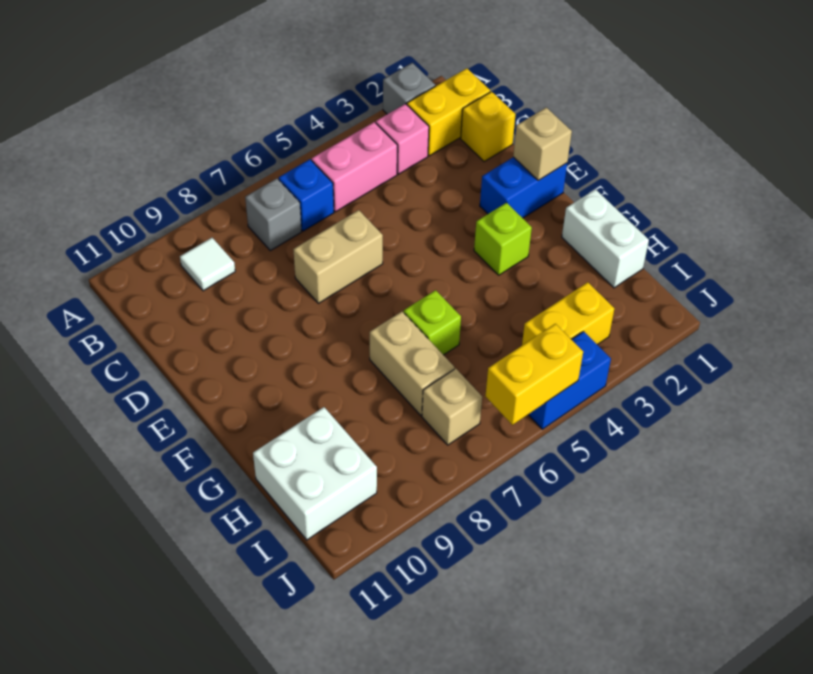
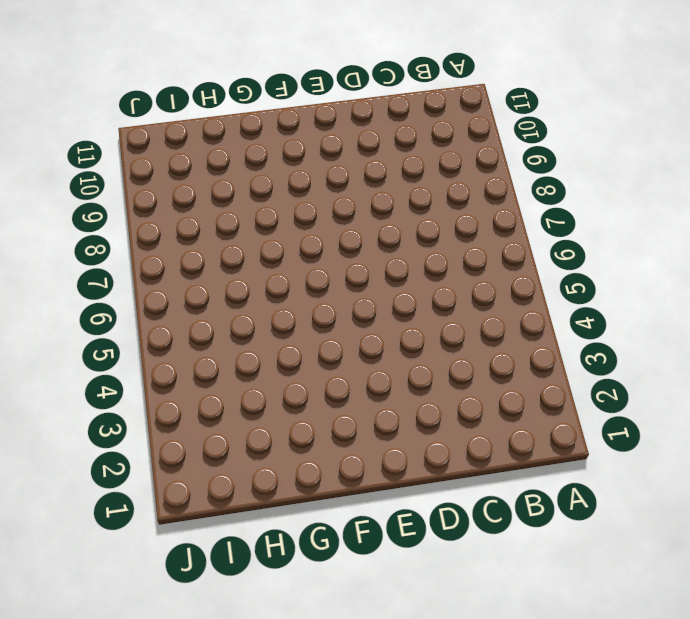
none -> grey brick A2 level 1
none -> yellow brick B1:B2 level 1
none -> pink brick B3 level 1

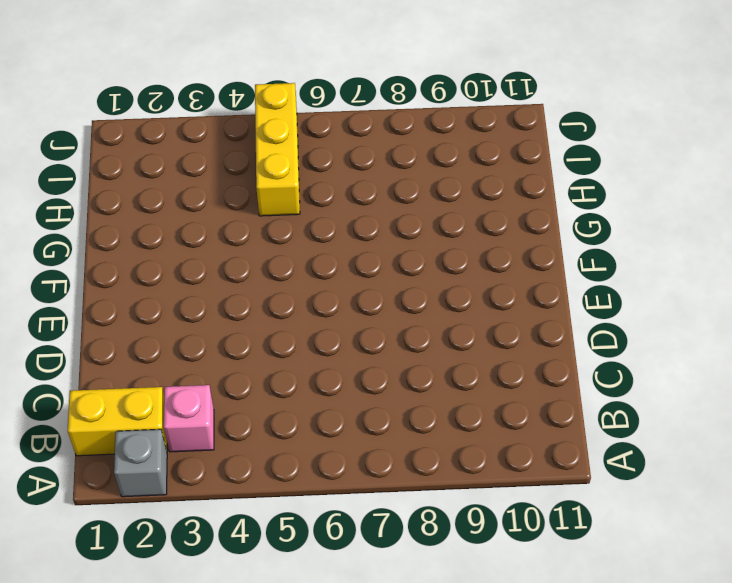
yellow brick H5:J5 level 1 -> blue brick J4:J5 level 1
none -> pink brick B4:B5 level 1
none -> blue brick B6 level 1
none -> grey brick B7 level 1

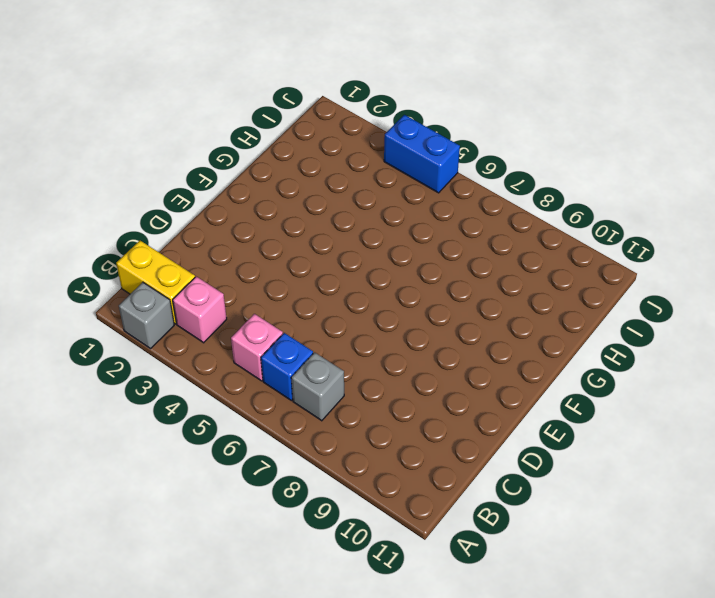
pink brick B5 level 1 -> pink brick B4:B5 level 1
none -> white tile B9 level 1
none -> yellow brick C1 level 1
none -> tan brick D6:D7 level 1

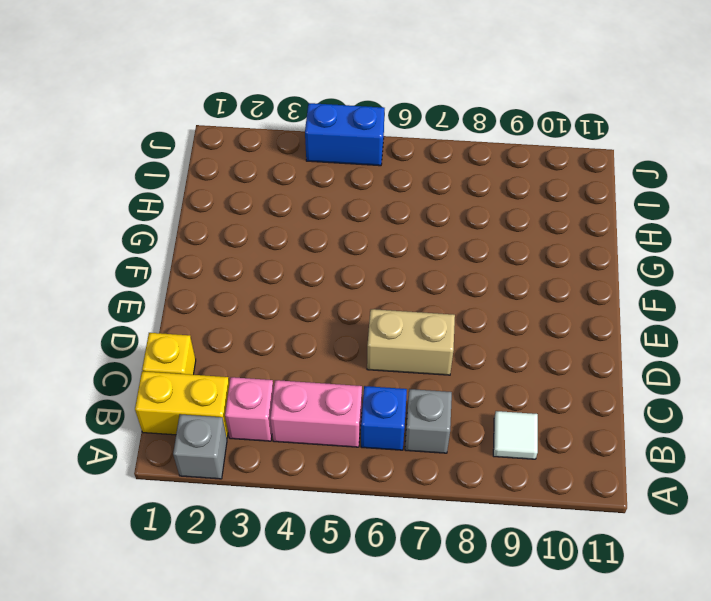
none -> blue brick E1:E2 level 1
none -> lime brick F3 level 1
none -> white brick G1:H1 level 1

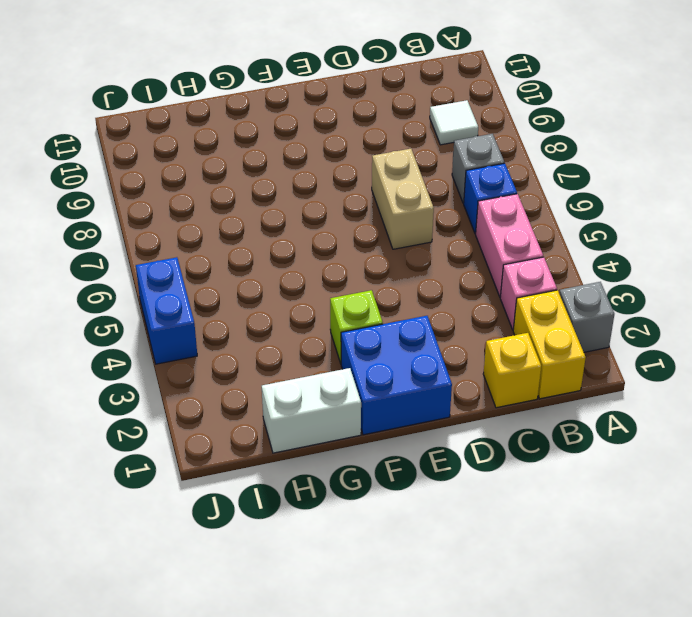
blue brick E1:F2 level 1 -> blue brick E1:E2 level 1
none -> lime brick G6 level 1
none -> tan brick G7:H7 level 1
none -> white brick H10:I11 level 1

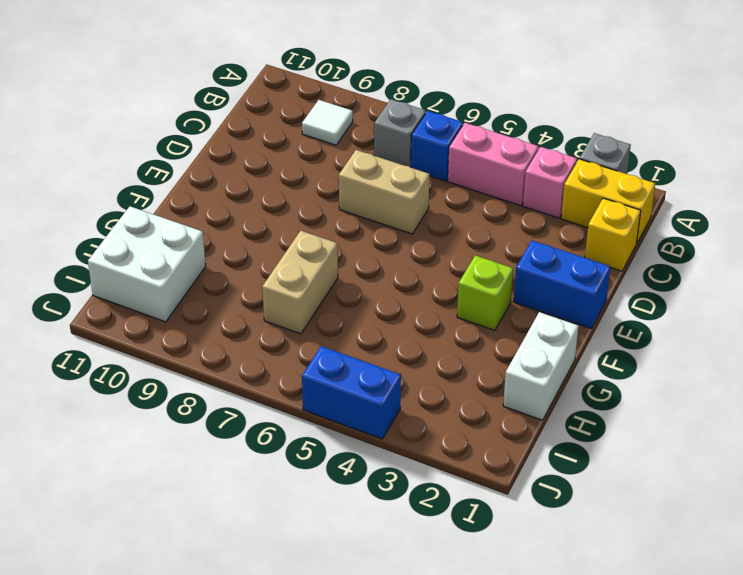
none -> lime brick G6 level 1
none -> yellow brick I3:I4 level 1
none -> tan brick I7 level 1

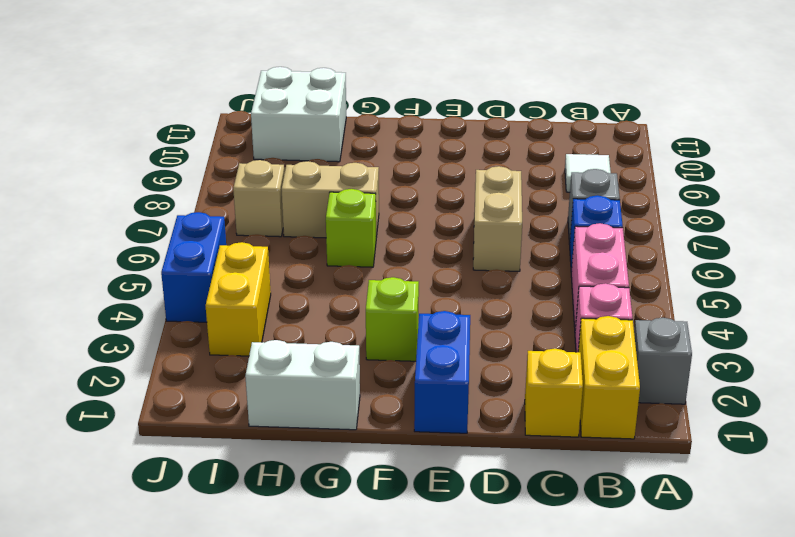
none -> tan brick E1 level 2
none -> yellow brick J5:J6 level 2

